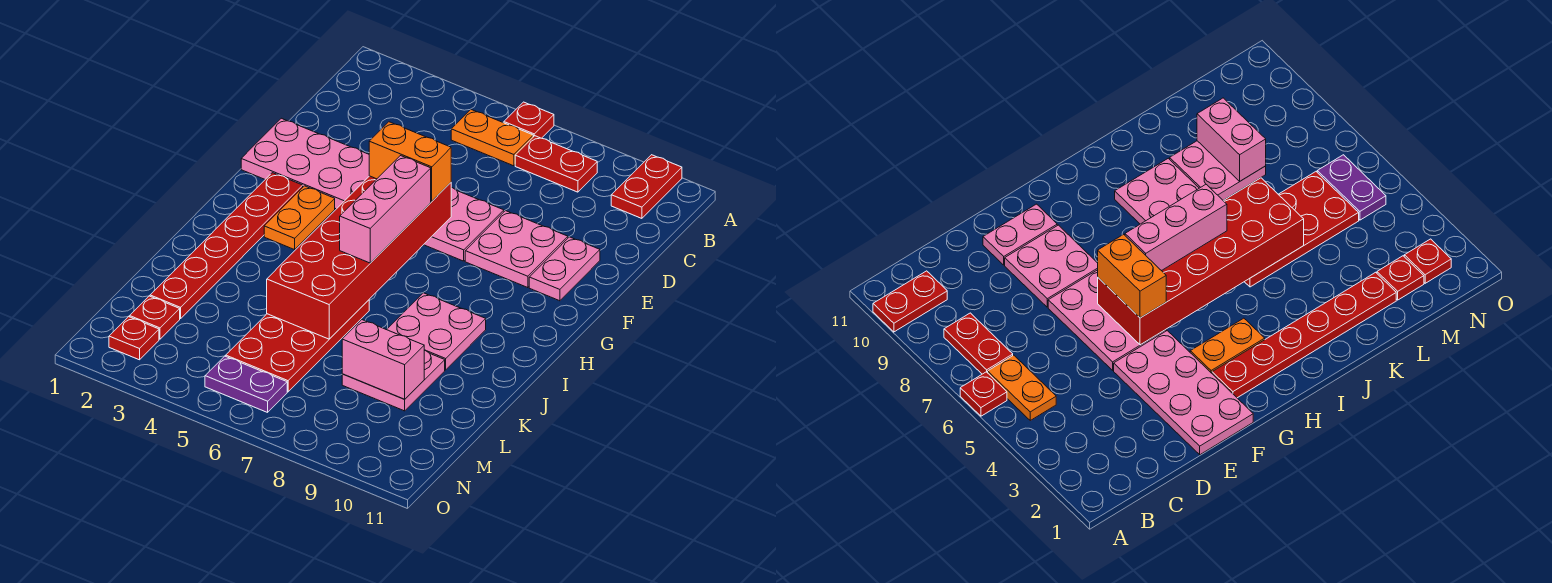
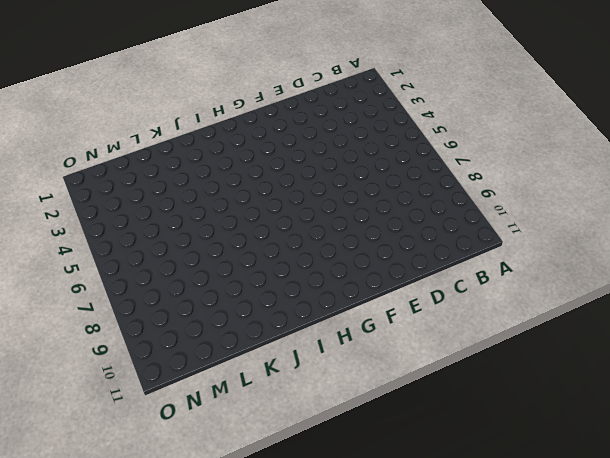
none -> red plate A6 level 1
none -> red plate A10:B10 level 1
none -> orange plate B5:B6 level 1

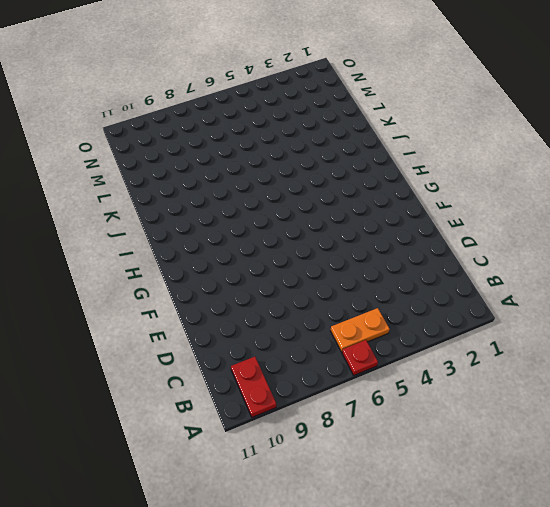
none -> red plate B7:B8 level 1
none -> pink plate E1:F4 level 1
none -> pink plate E5:F7 level 1

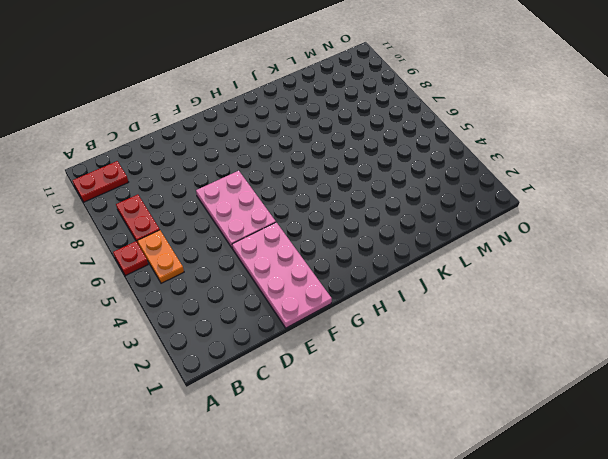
none -> pink plate E8:F9 level 1
none -> pink plate E10:F10 level 1
none -> red plate G2:L2 level 1

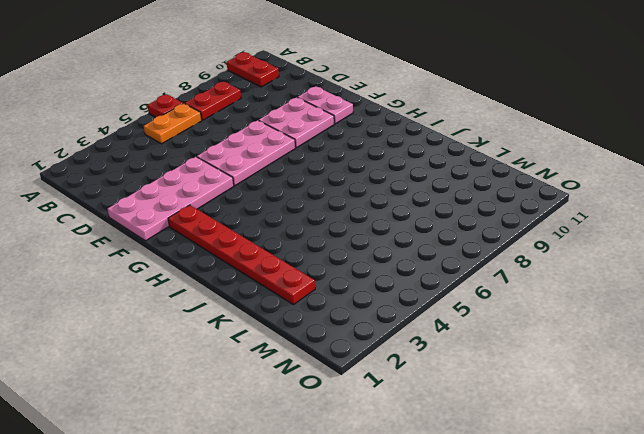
none -> orange plate G3:H3 level 1
none -> pink plate I8:J9 level 1
none -> red plate J5:M6 level 1

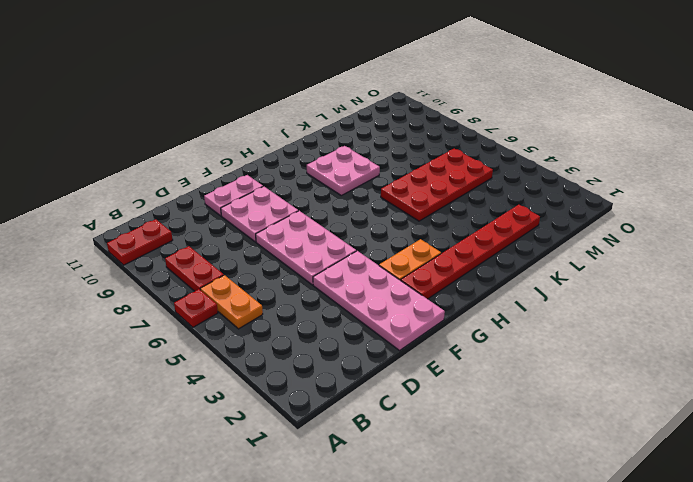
none -> pink plate K8:L9 level 1
none -> red plate M2 level 1
none -> red plate N2 level 1

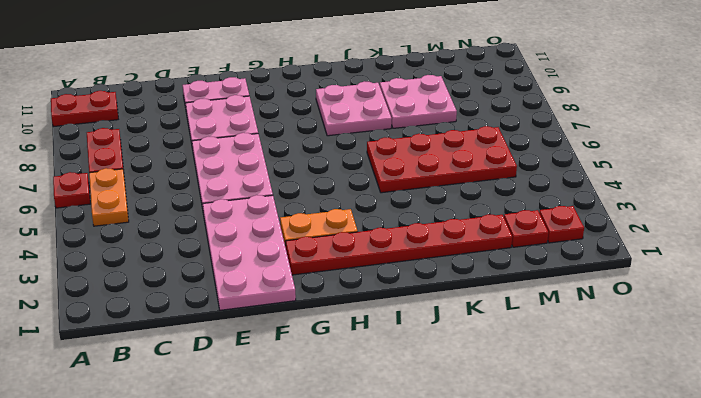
none -> purple plate N5:N6 level 1
none -> red brick F5:K6 level 2
none -> pink brick L8:L9 level 2

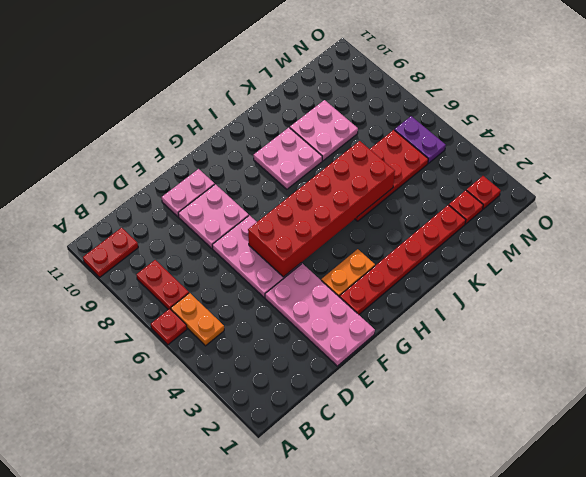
none -> pink brick L8:L9 level 2
none -> orange brick F5:F6 level 3
none -> pink brick G6:I6 level 3

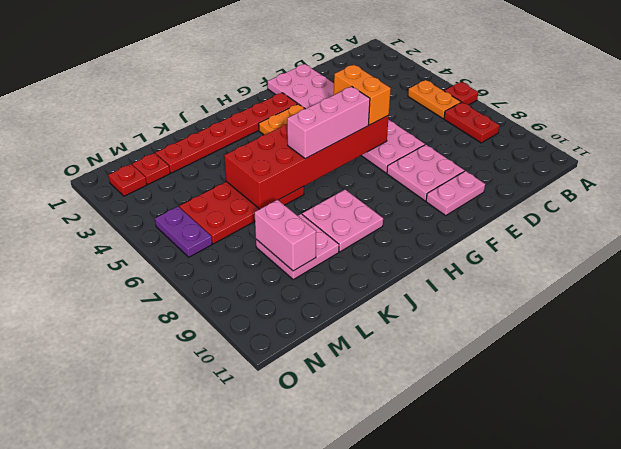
none -> red plate A10:B10 level 1

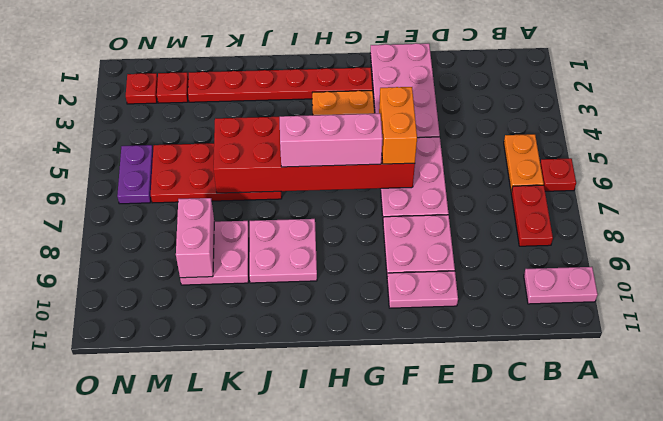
pink plate A10:B10 level 1 -> red plate A10:B10 level 1

